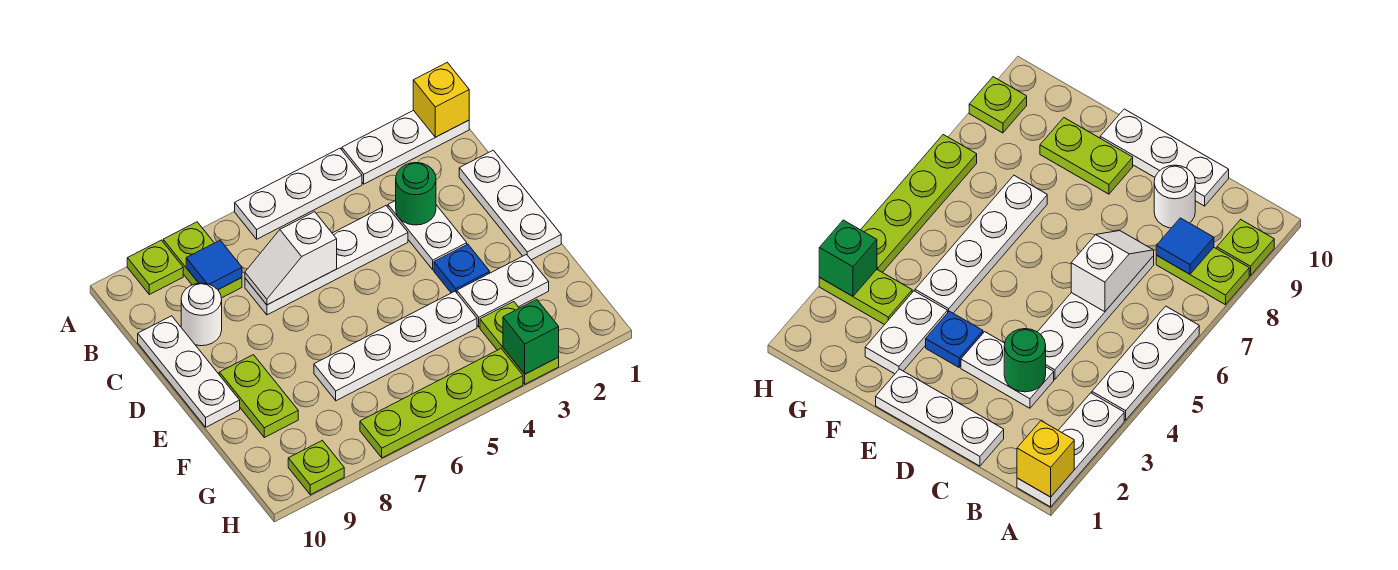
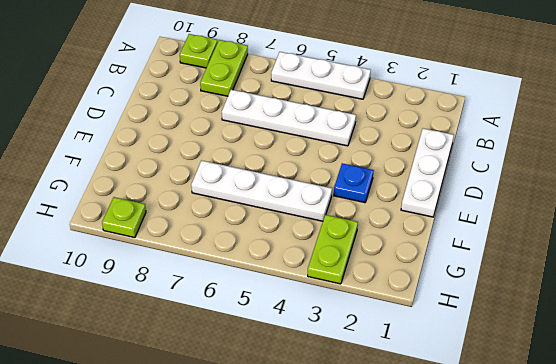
none -> white plate A1:A3 level 1
none -> white plate C3:D3 level 1
none -> white round brick C9 level 1

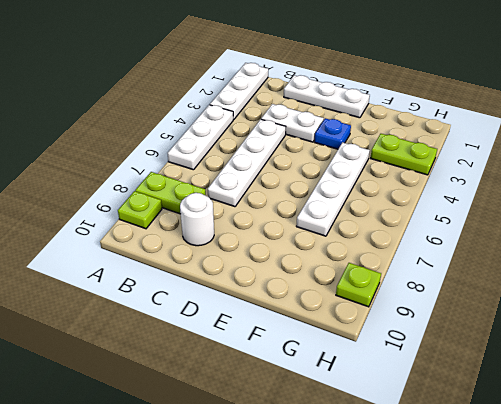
none -> white plate C10:E10 level 1
none -> lime plate E9:F9 level 1
none -> white plate F2:F3 level 1

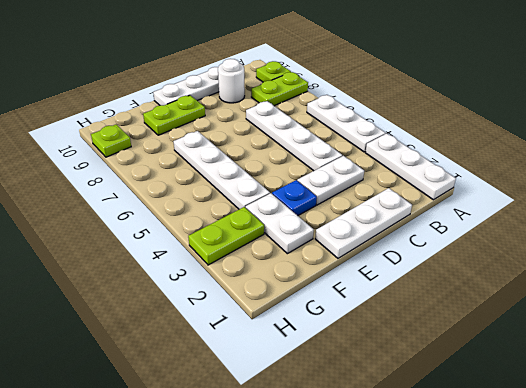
none -> lime plate H4:H7 level 1
none -> yellow brick A1 level 2
none -> blue tile B8 level 2

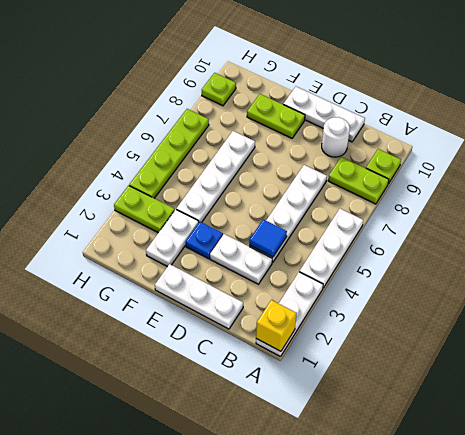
blue tile C4 level 2 -> blue tile B8 level 2
none -> green round brick C3 level 2
none -> white slope C6:C7 level 2 top 6
none -> green brick H3 level 2

